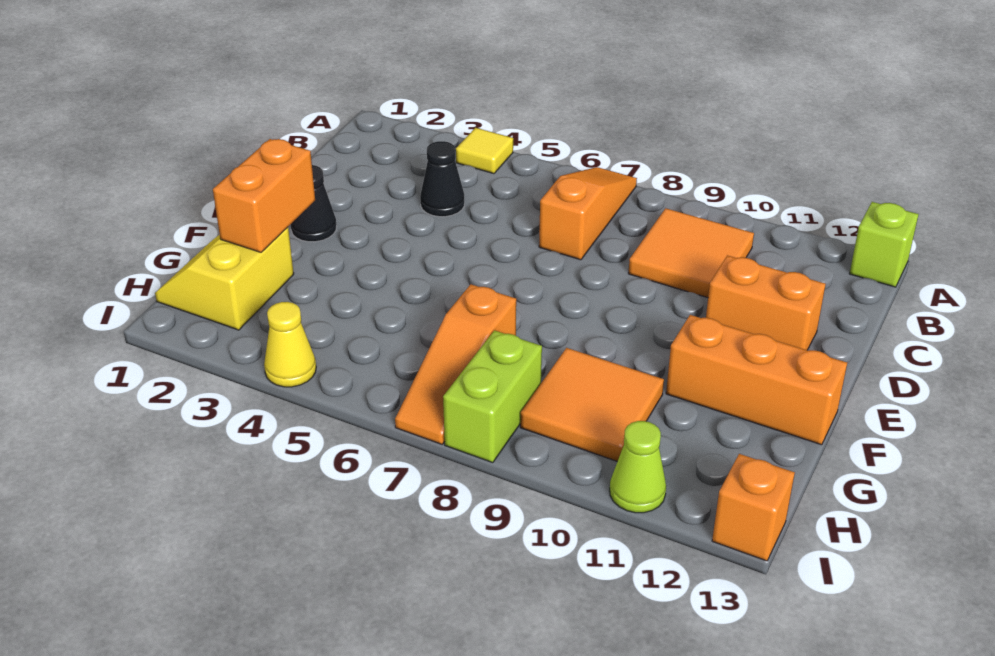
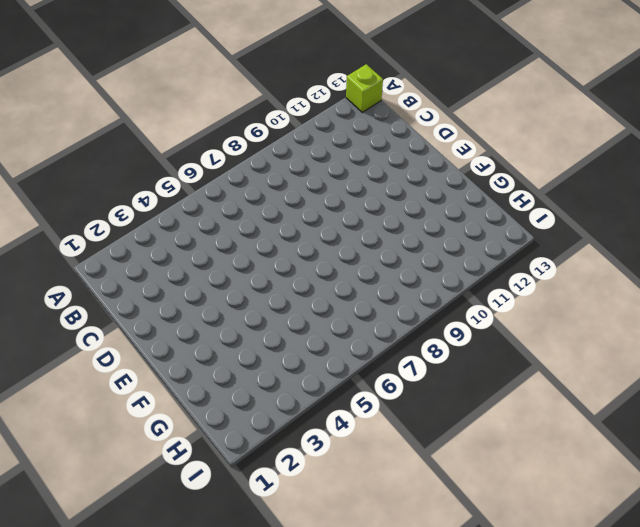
none -> yellow tile A4 level 1
none -> orange slope A7:C7 level 1 top C
none -> orange tile B9:C10 level 1

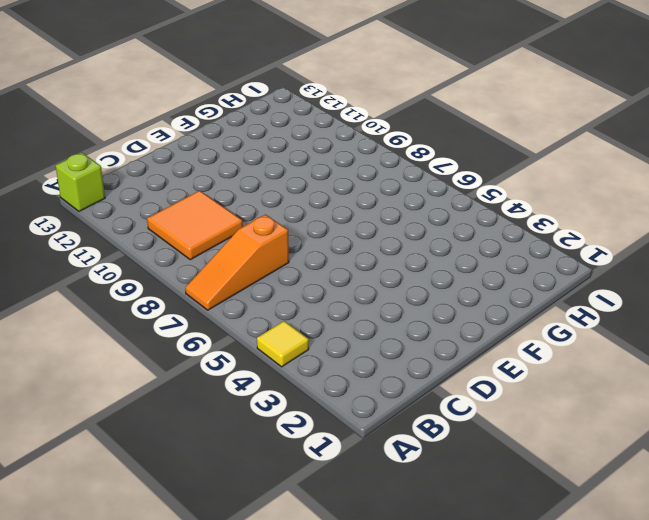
none -> black cone C4 level 1
none -> orange brick D11:D12 level 1
none -> black cone E2 level 1

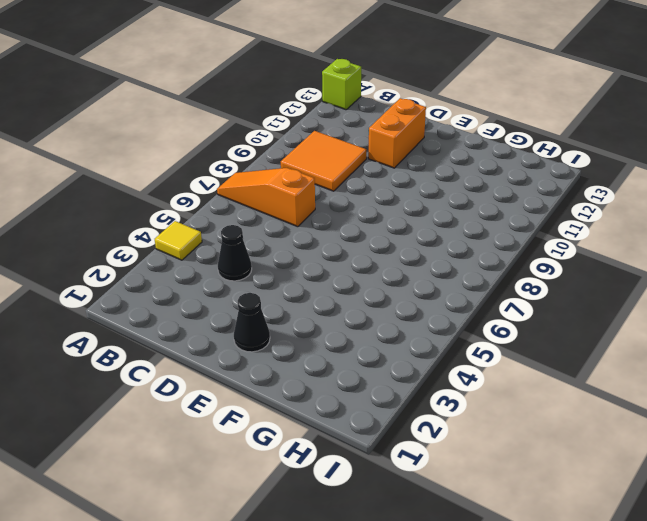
none -> orange brick F11:F13 level 1
none -> yellow slope G1:H2 level 1 top 2
none -> orange slope G7:I7 level 1 top G

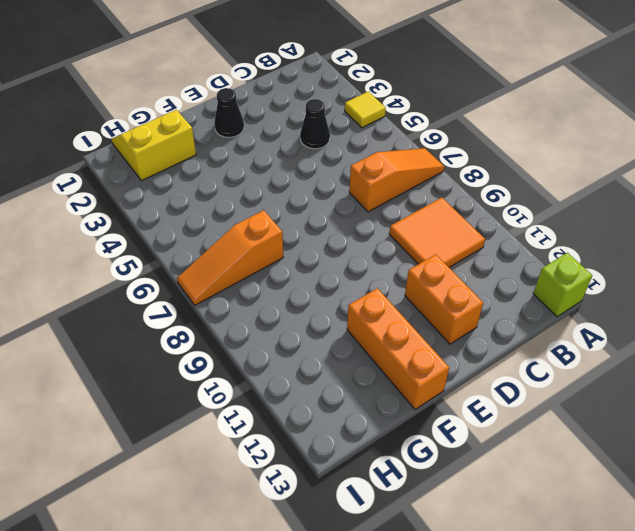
none -> orange tile G9:H10 level 1
none -> lime brick H8:I8 level 1
none -> yellow cone I4 level 1

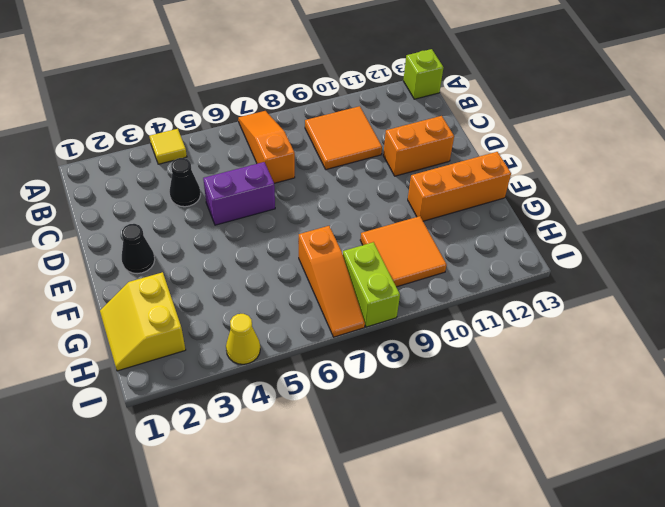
purple brick D5:D6 level 1 -> none
none -> lime cone I11 level 1
none -> orange brick I13 level 1
none -> orange brick F2:G2 level 2

